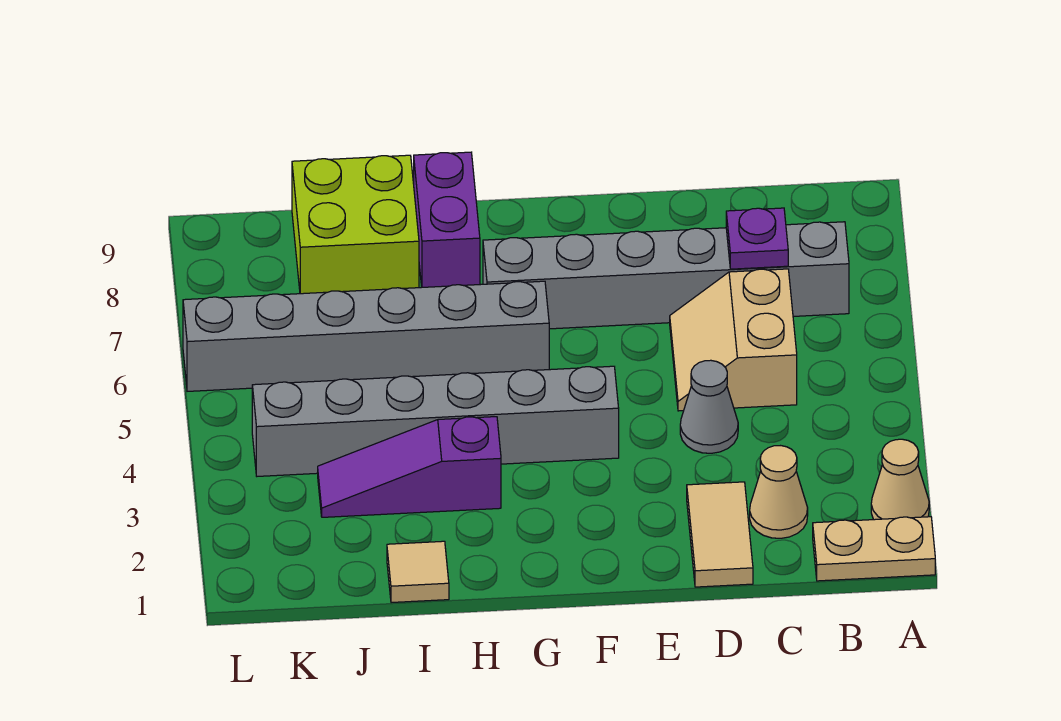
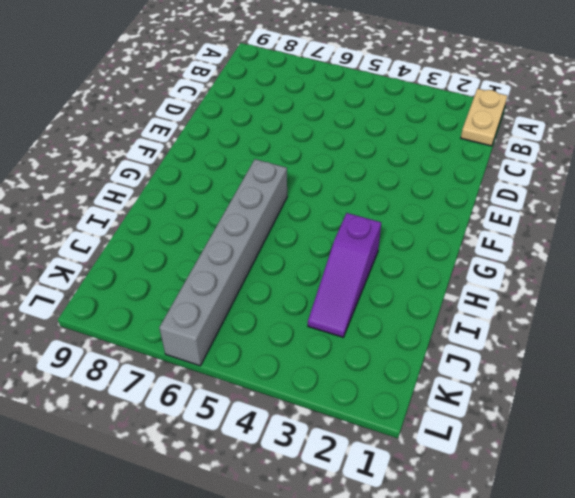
none -> tan cone A2 level 1
none -> grey brick B7:G7 level 1
none -> tan cone C2 level 1

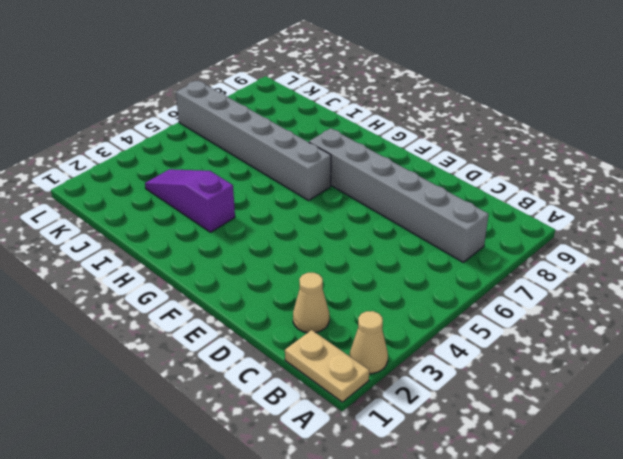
none -> tan slope C5:D6 level 1 top C
none -> tan tile D1:D2 level 1
none -> grey cone D4 level 1

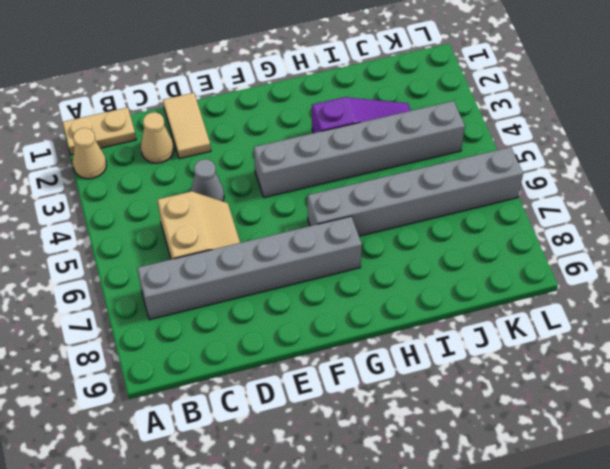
none -> purple brick H8:H9 level 1
none -> tan tile I1 level 1
none -> lime brick I8:J9 level 1

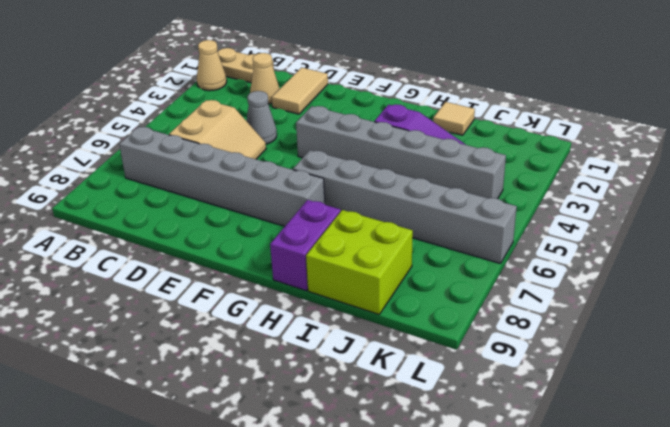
none -> purple plate C7 level 2

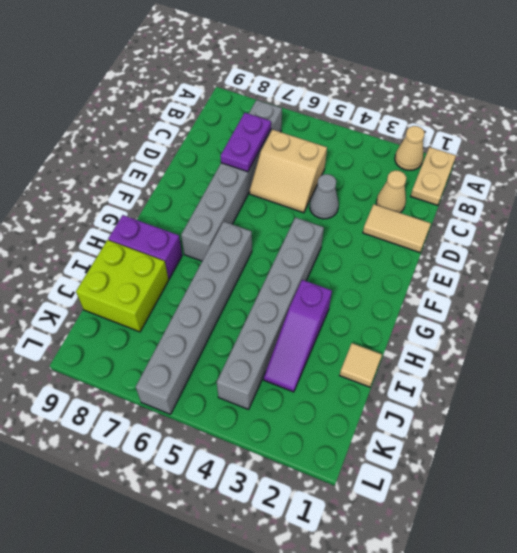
purple plate C7:D7 level 2 -> purple plate C7 level 2

